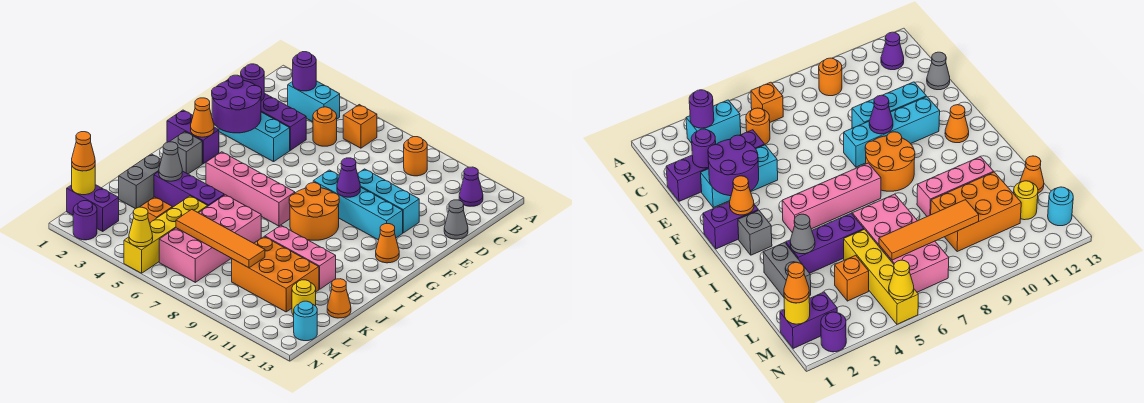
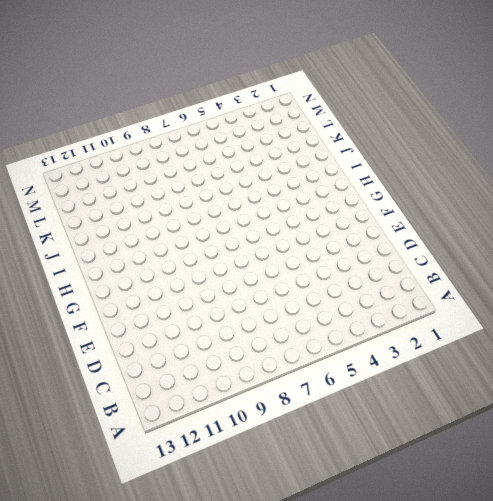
none -> cyan brick B3:B4 level 1
none -> orange brick B6 level 1
none -> orange round brick B9 level 1
none -> purple cone B12 level 1

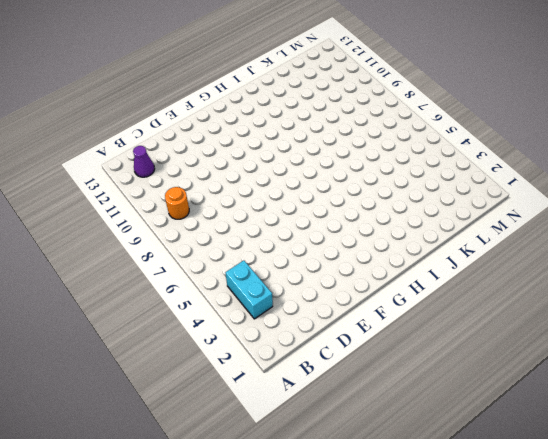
none -> orange brick B6 level 1
none -> orange round brick C5 level 1
none -> purple brick D1:D4 level 1
none -> grey cone D13 level 1

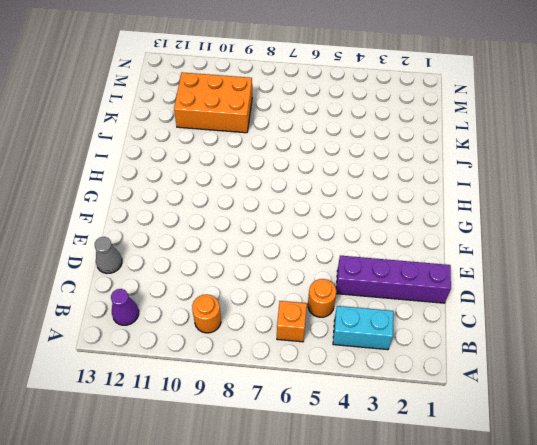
none -> cyan brick E2:E4 level 1
none -> cyan brick E9:E11 level 1
none -> cyan brick F8:F11 level 1
none -> purple brick G1:G2 level 1

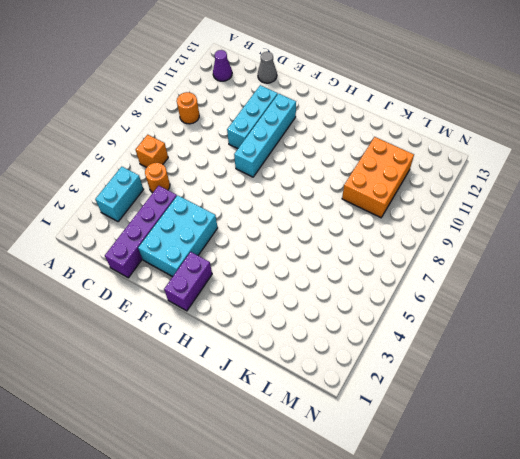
cyan brick E2:F4 level 1 -> cyan brick E2:E4 level 1
none -> orange round brick G8:H9 level 1
none -> orange cone G12 level 1
none -> grey brick H2 level 1
none -> pink brick H4:H7 level 1

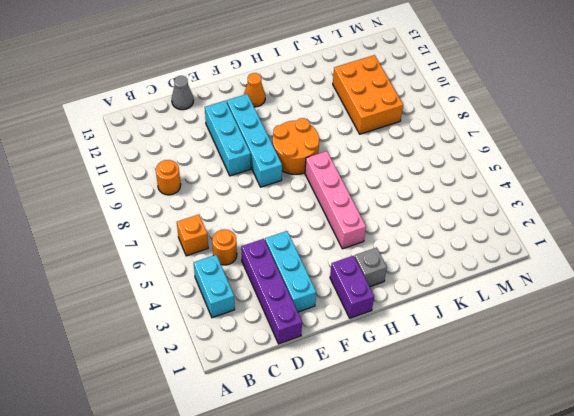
none -> purple cone B12 level 1
none -> grey brick J2:K2 level 1
none -> purple brick J3:J5 level 1
none -> pink brick J6:M7 level 1

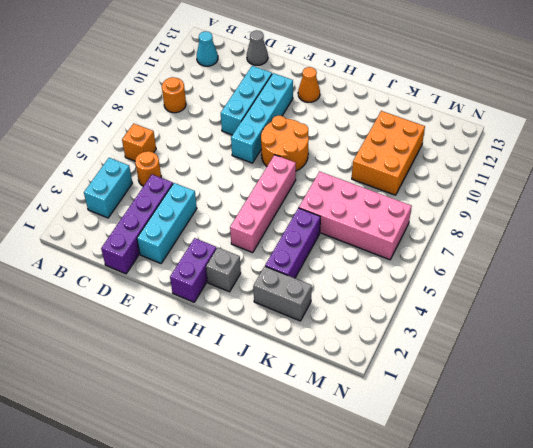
cyan cone B12 level 1 -> purple cone B12 level 1
none -> pink brick J9:J11 level 1
none -> yellow brick K5:N5 level 1
none -> orange cone K13 level 1
none -> orange brick L4 level 1

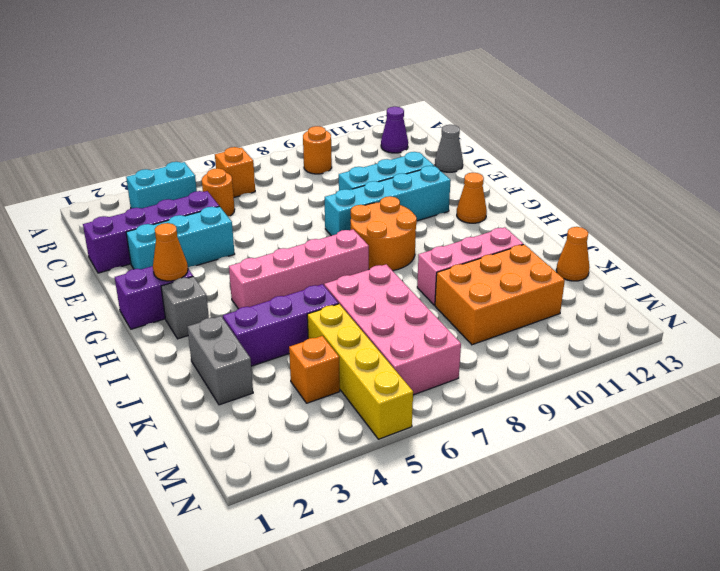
none -> yellow round brick L12 level 1
none -> purple brick M1:M2 level 1
none -> cyan round brick M13 level 1
none -> purple round brick N2 level 1

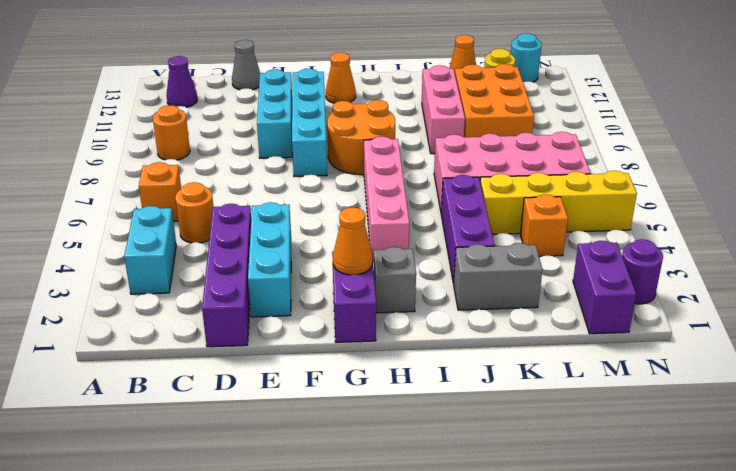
none -> purple round brick B3 level 2
none -> purple round brick D2 level 2
none -> purple round brick E2:F3 level 2
none -> purple cone F9 level 2

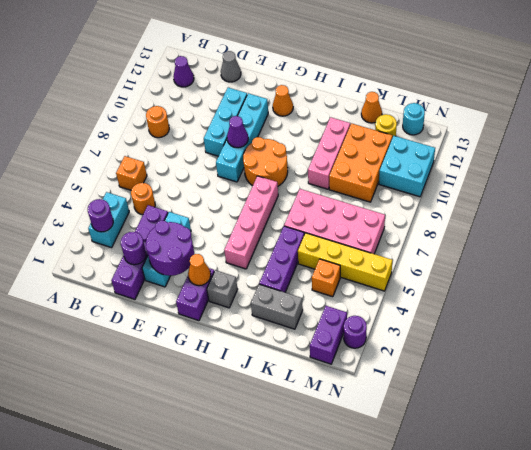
cyan brick M10:N11 level 1 -> none
none -> grey cone J3 level 2
none -> orange tile L6:L9 level 2
none -> yellow round brick M1 level 2
none -> yellow cone N5 level 2

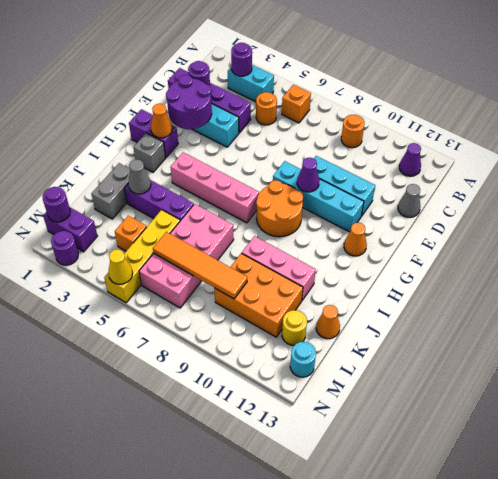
purple round brick M1 level 2 -> yellow round brick M1 level 2
none -> orange cone M1 level 3

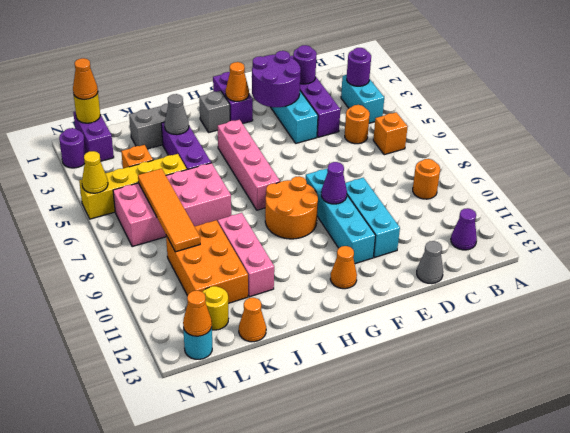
orange cone M13 level 2 -> none

